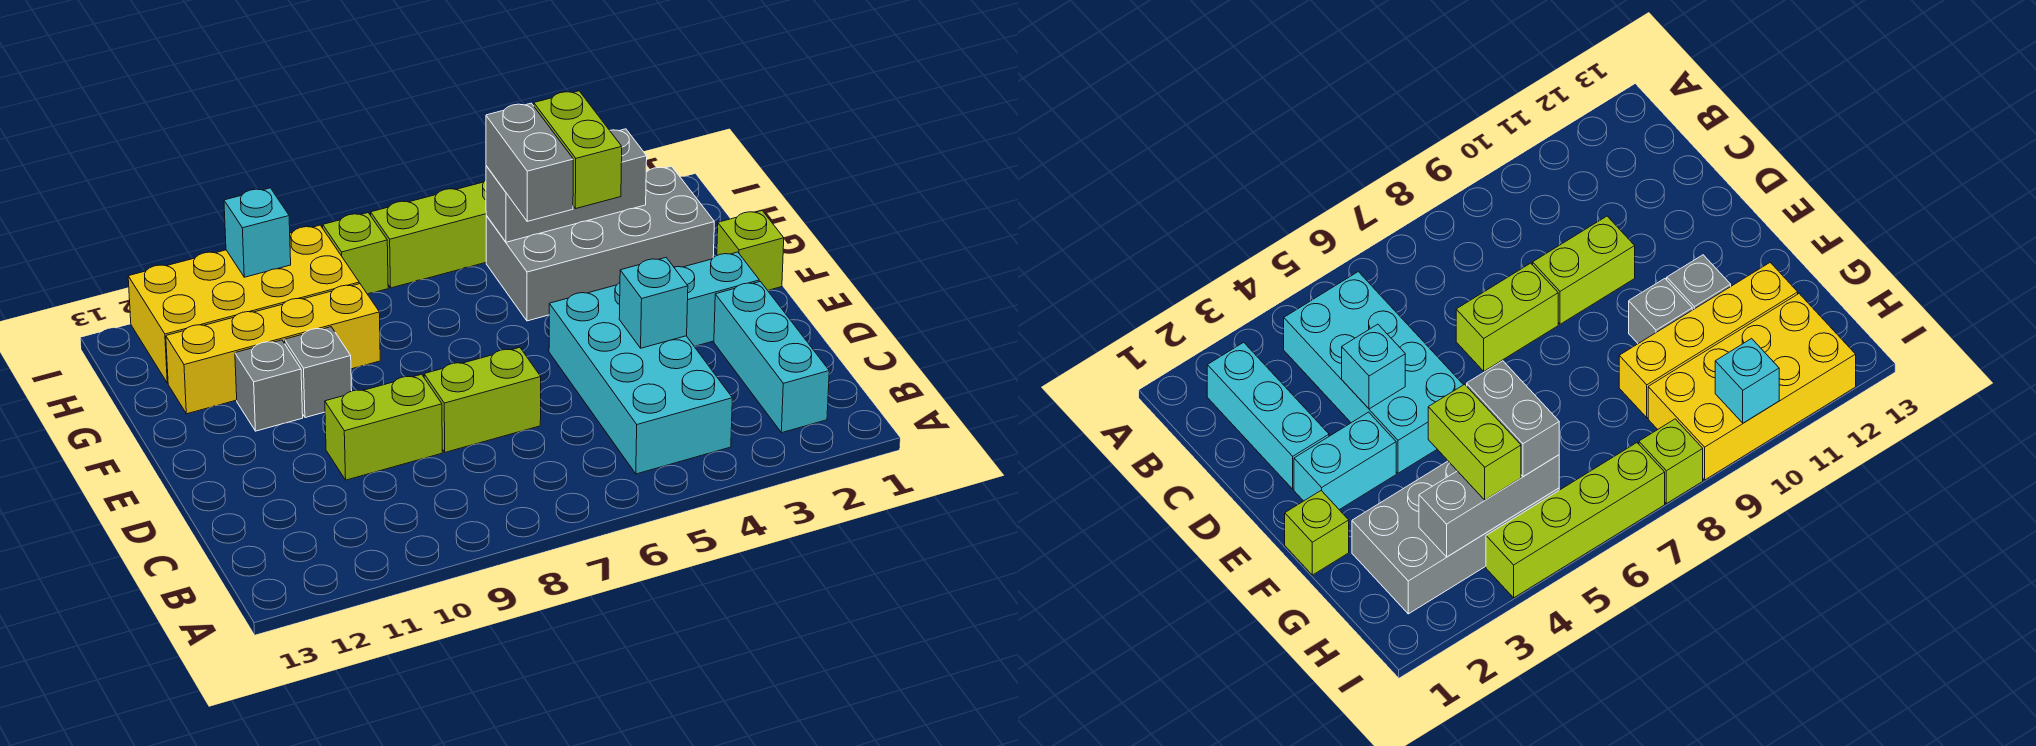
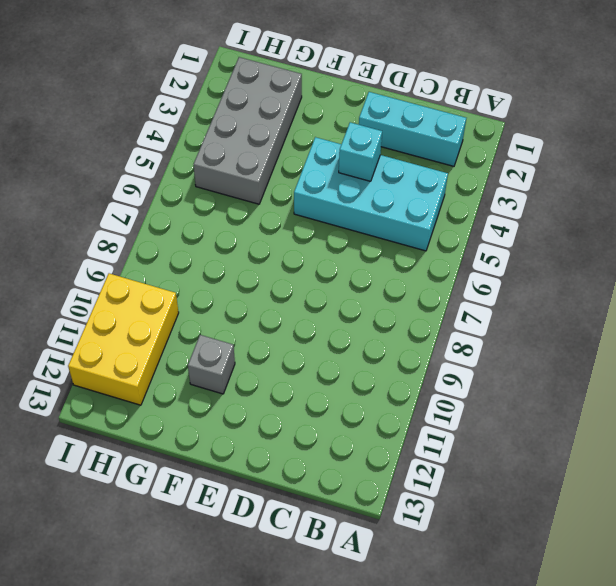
yellow brick H10:I12 level 1 -> yellow brick H9:I12 level 1
none -> lime brick D7:D8 level 1
none -> lime brick D9:D10 level 1
none -> cyan brick E2:E3 level 1

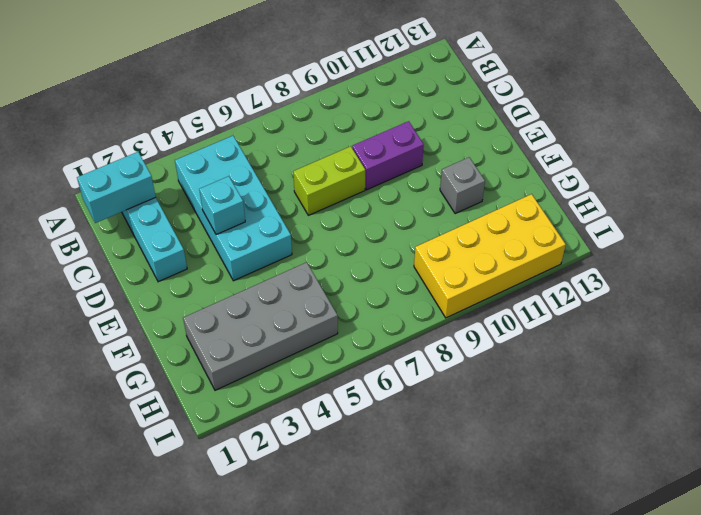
cyan brick B1:B2 level 2 -> cyan brick E2:E3 level 1
purple brick D9:D10 level 1 -> lime brick D9:D10 level 1
none -> lime brick F1 level 1
none -> grey brick F10 level 1
none -> yellow brick G9:G12 level 1

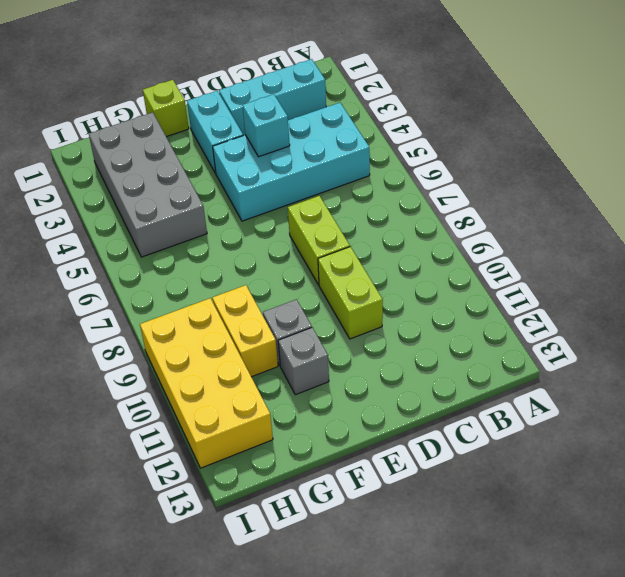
yellow brick G9:G10 level 1 -> yellow brick G9:G12 level 1
none -> lime brick I4:I7 level 1
none -> lime brick I8 level 1
none -> grey brick H3:H5 level 2

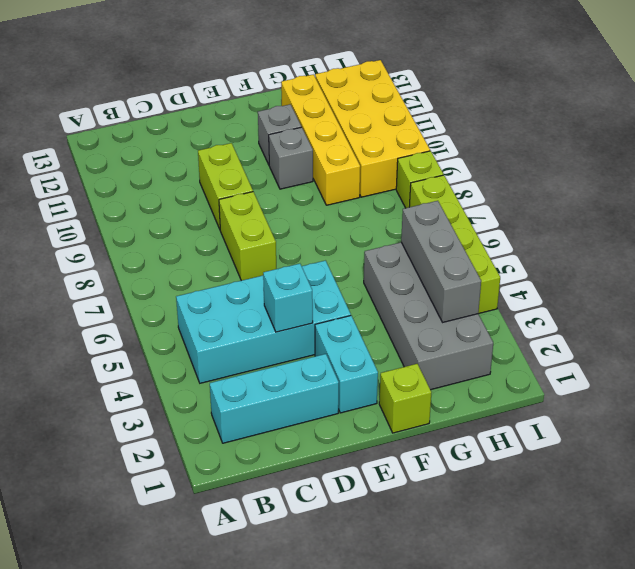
none -> cyan brick I10 level 2
none -> lime brick G4:H4 level 3
none -> grey brick G5:H5 level 3

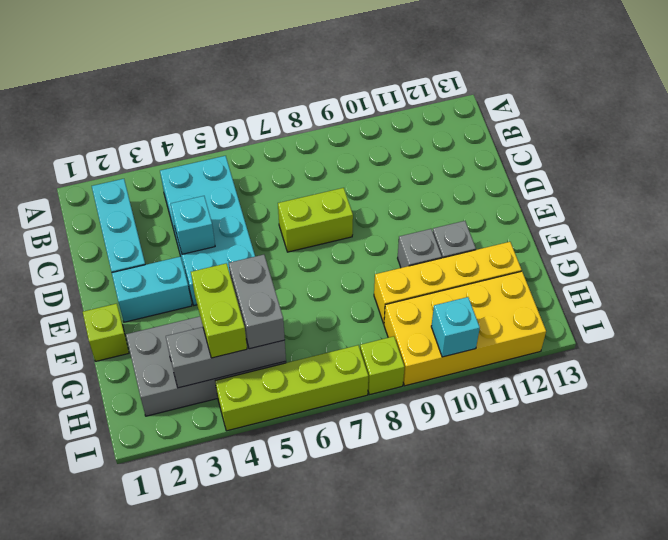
none -> lime brick D9:D10 level 1

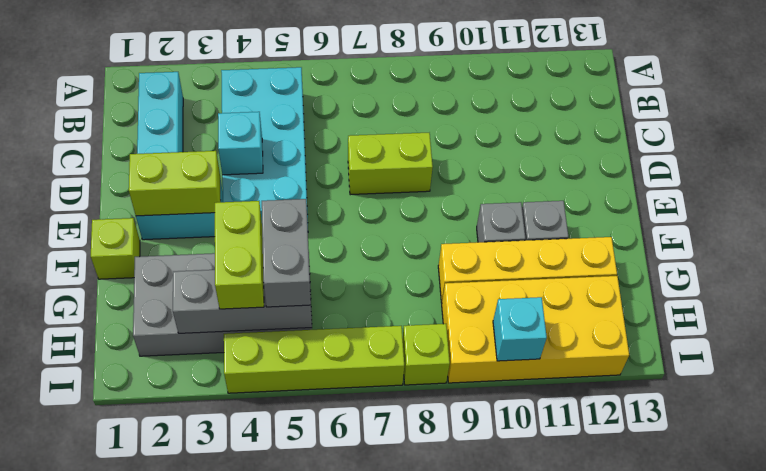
lime brick E2:E3 level 2 -> lime brick D9:D10 level 1

